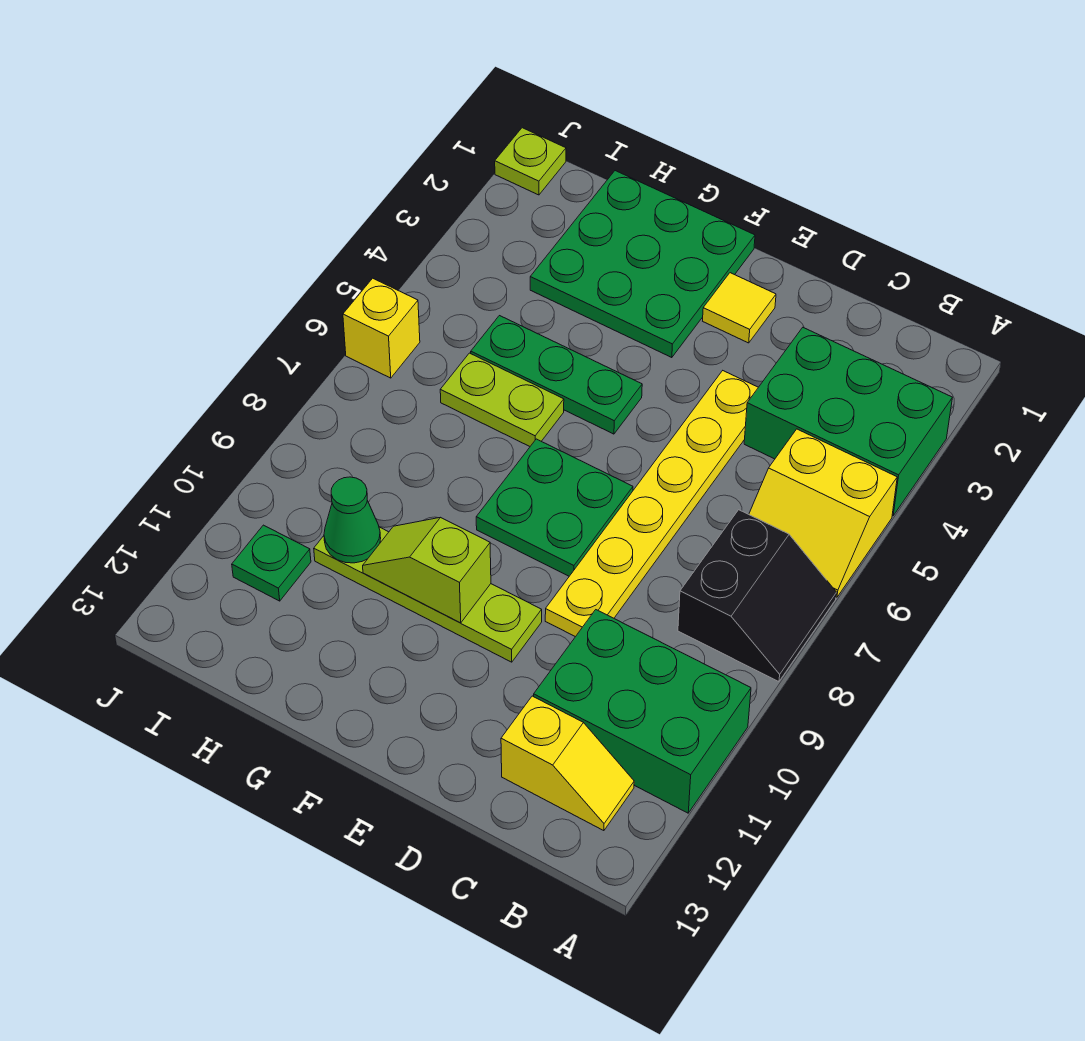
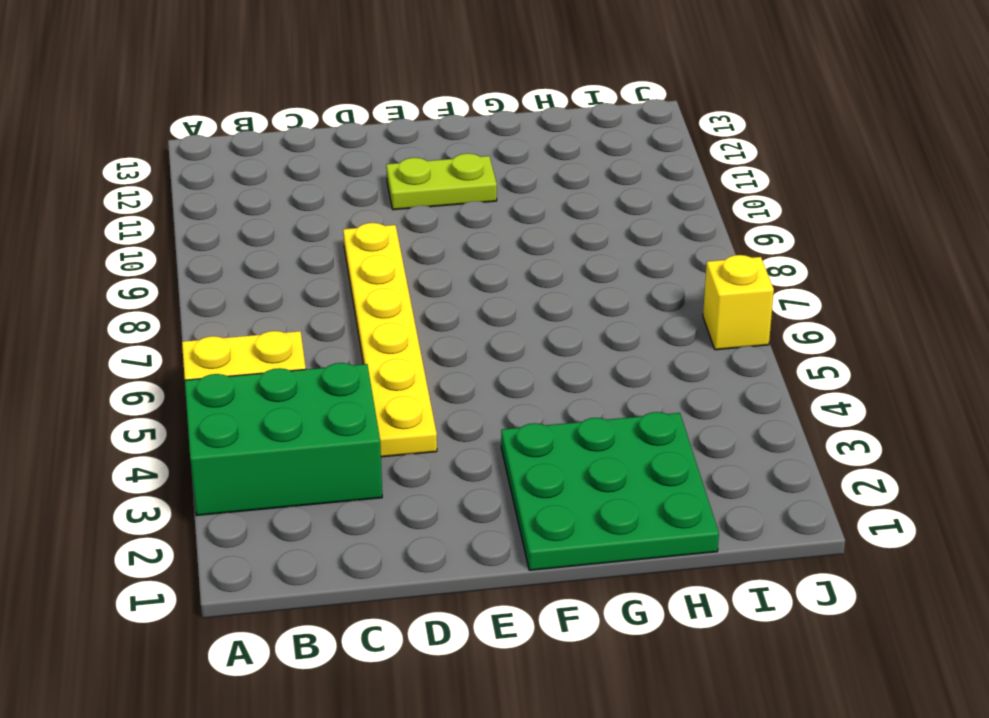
lime plate E11:F11 level 1 -> lime plate G6:H6 level 1
none -> black slope A7:B8 level 1 top B
none -> green brick A10:C11 level 1
none -> yellow slope B12:C12 level 1 top C

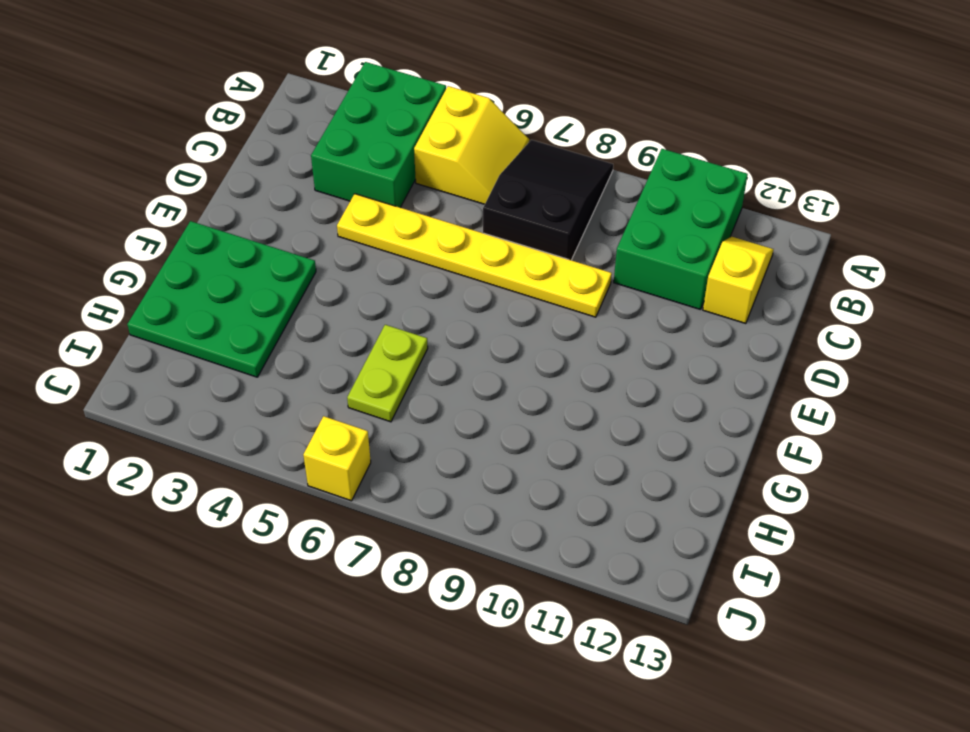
black slope A7:C8 level 1 top C -> black slope A7:B8 level 1 top B
none -> yellow tile E2 level 1
none -> green plate E7:F8 level 1
none -> lime plate E10:H10 level 1

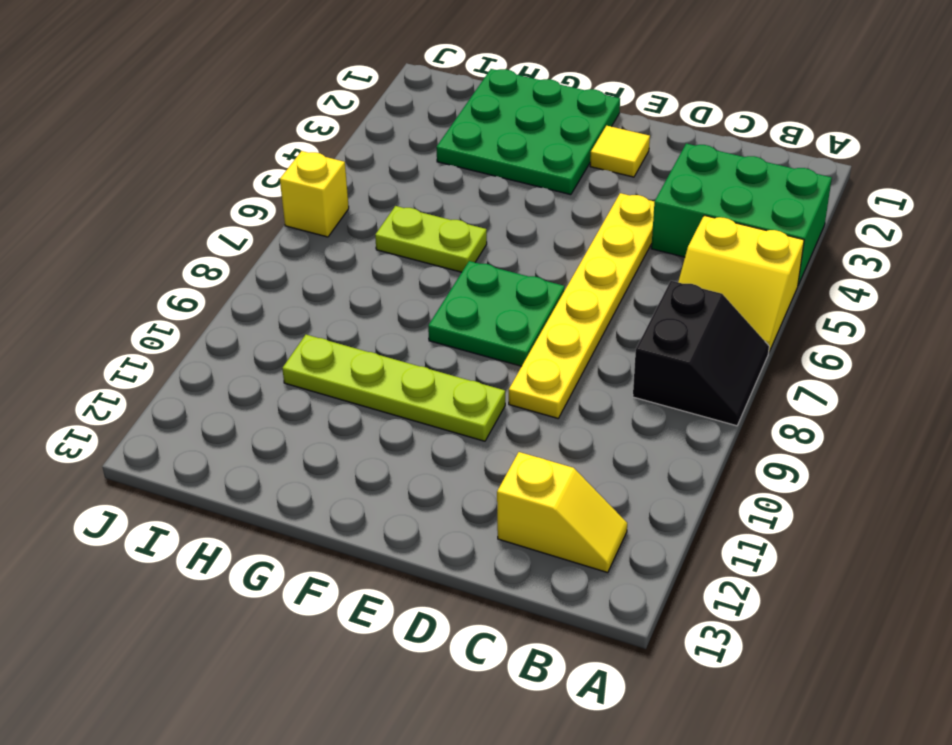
none -> green brick A10:C11 level 1
none -> green plate F5:H5 level 1
none -> green plate I11 level 1

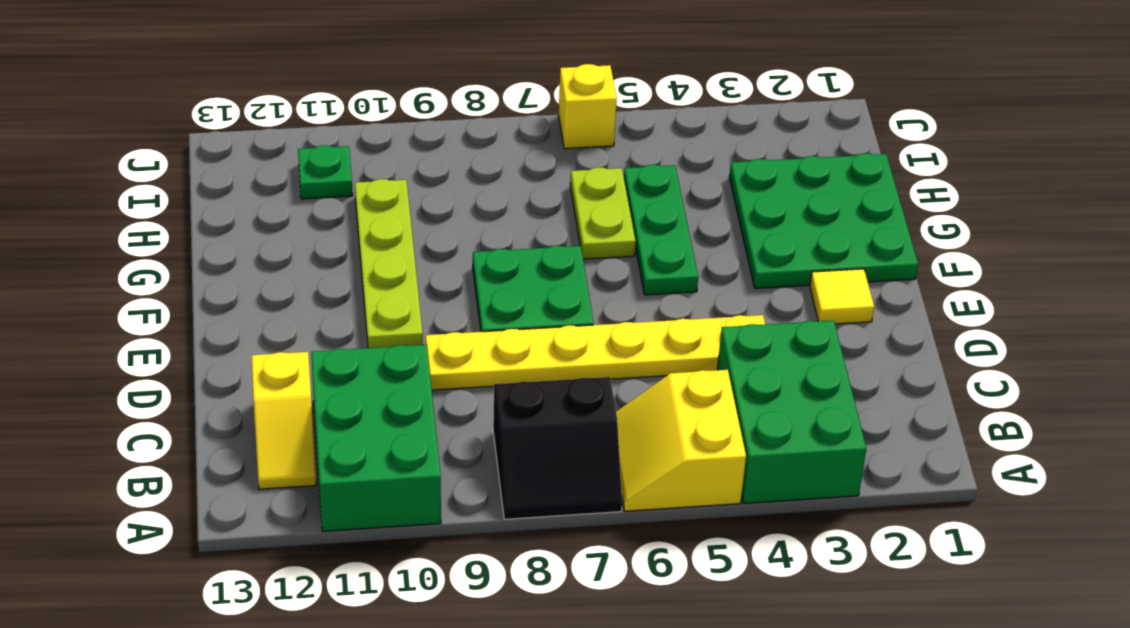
none -> lime plate J1 level 1
none -> lime slope F10:G10 level 2 top F
none -> green cone H10 level 2

